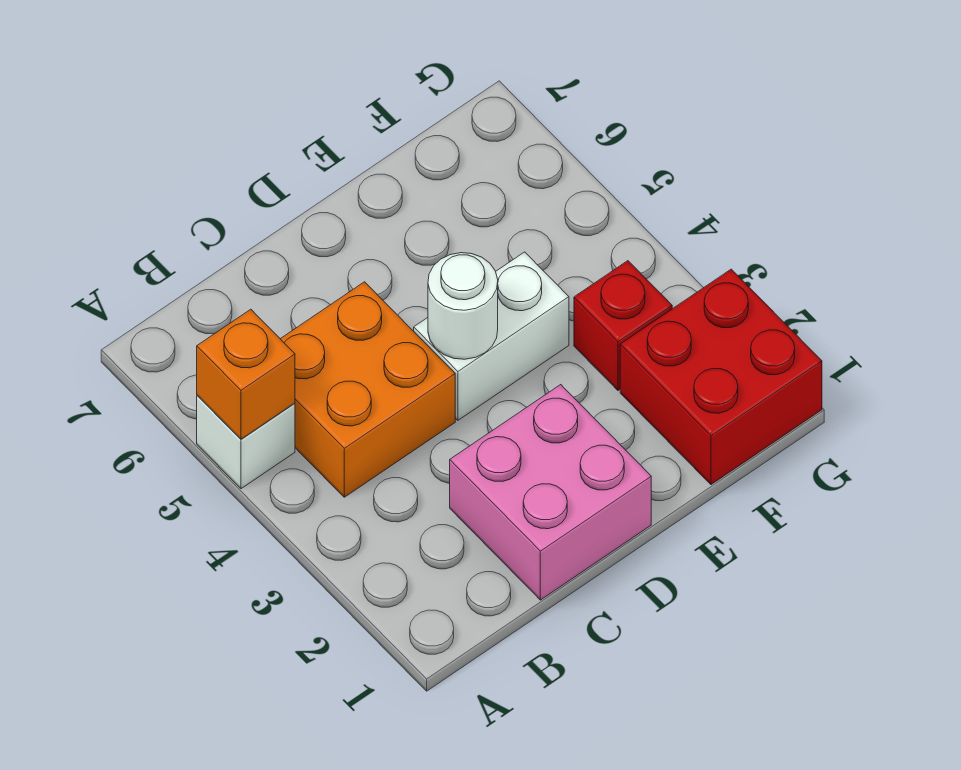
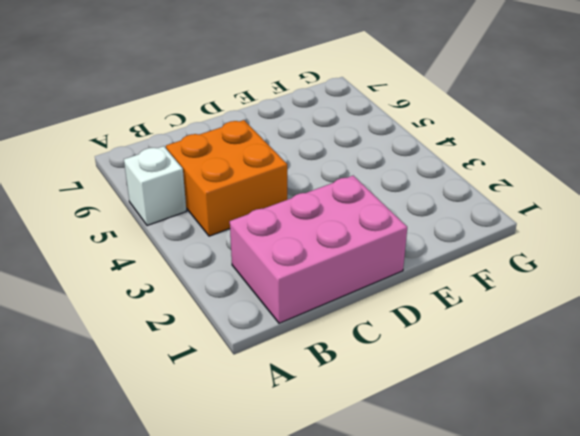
pink brick B1:D2 level 1 -> pink brick C1:D2 level 1
none -> white brick D4:E4 level 1
none -> red brick F1:G2 level 1

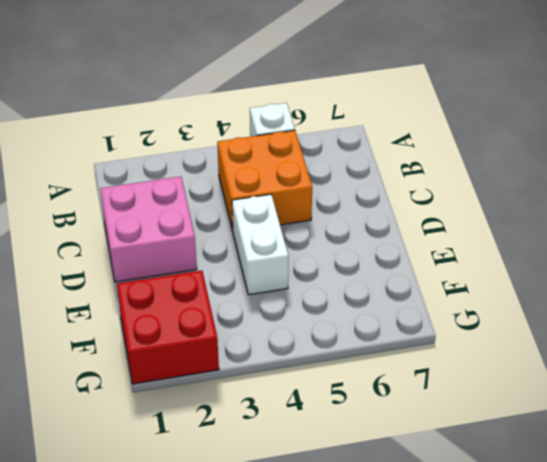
none -> red brick F3 level 1
none -> orange brick A5 level 2

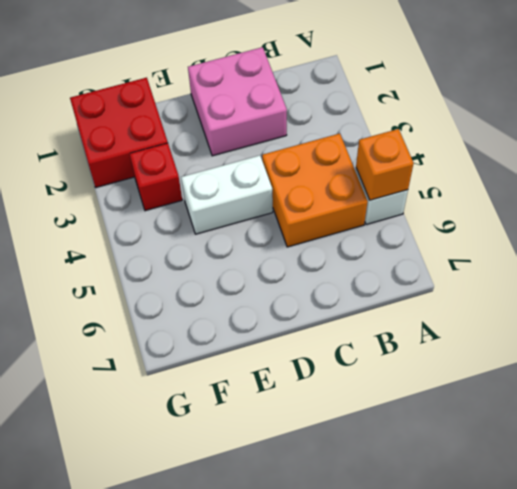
none -> white round brick D4 level 2

